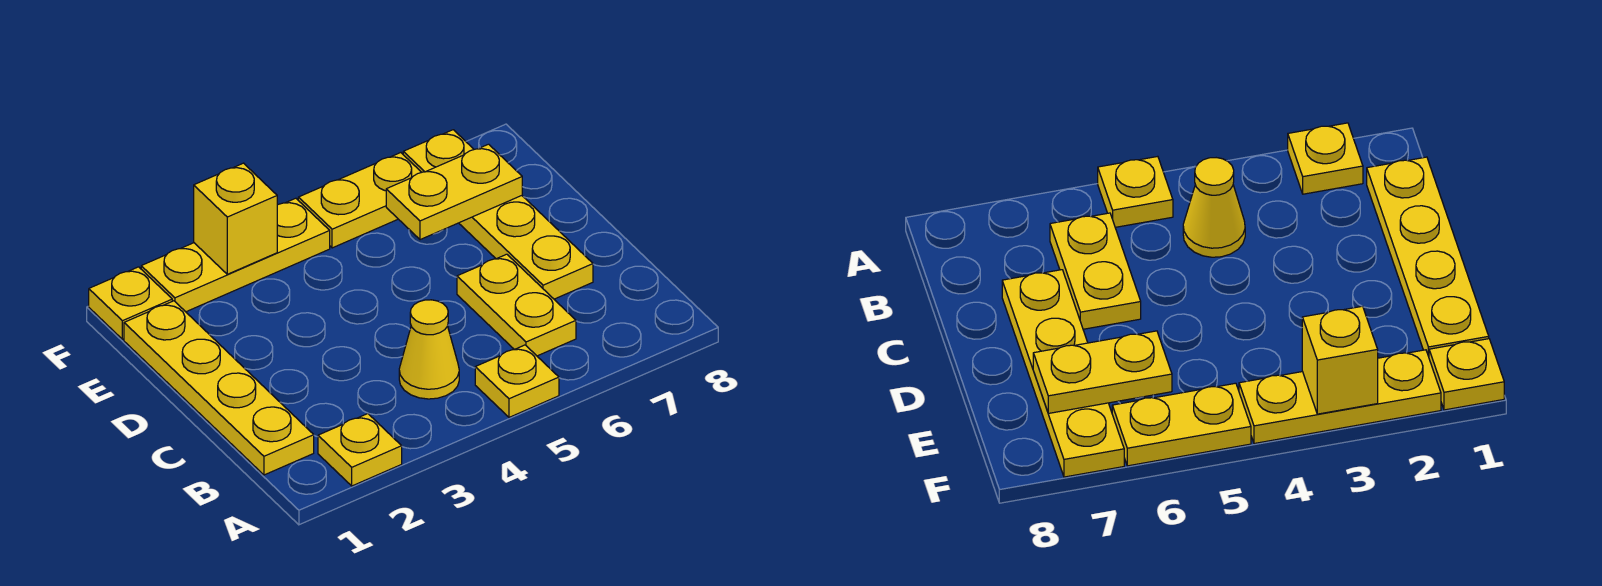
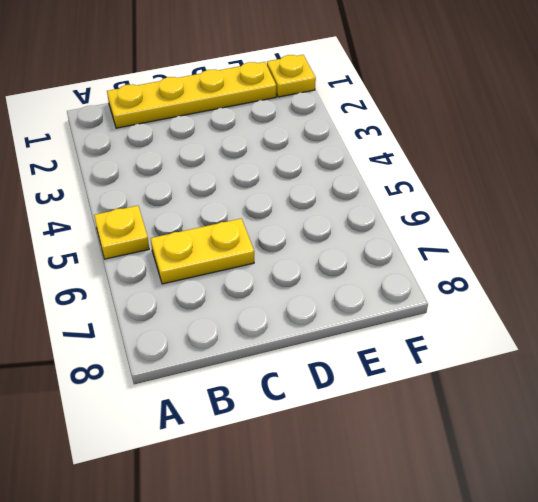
none -> yellow plate A2 level 1
none -> yellow cone B4 level 1

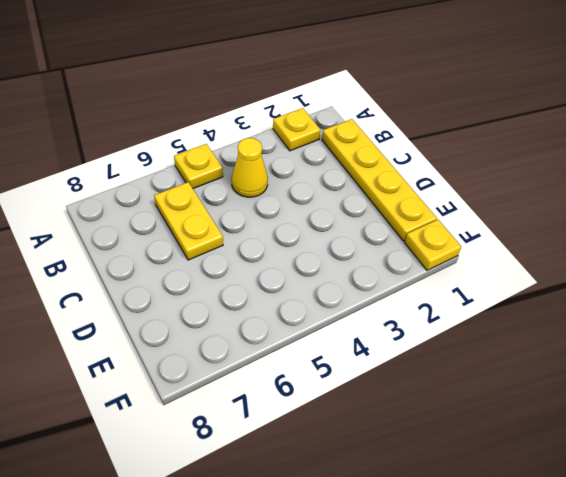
none -> yellow plate C7:F7 level 1
none -> yellow plate F2:F4 level 1

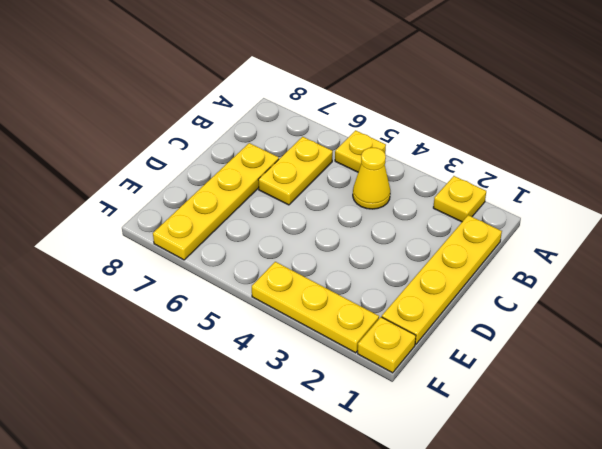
none -> yellow plate F5:F6 level 1
none -> yellow plate E6:E7 level 2

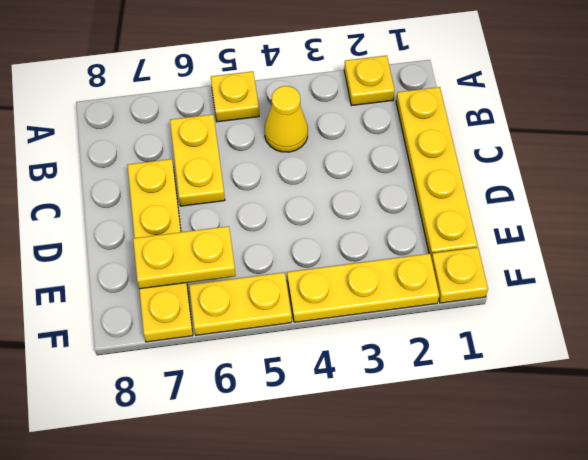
none -> yellow brick F3 level 2

